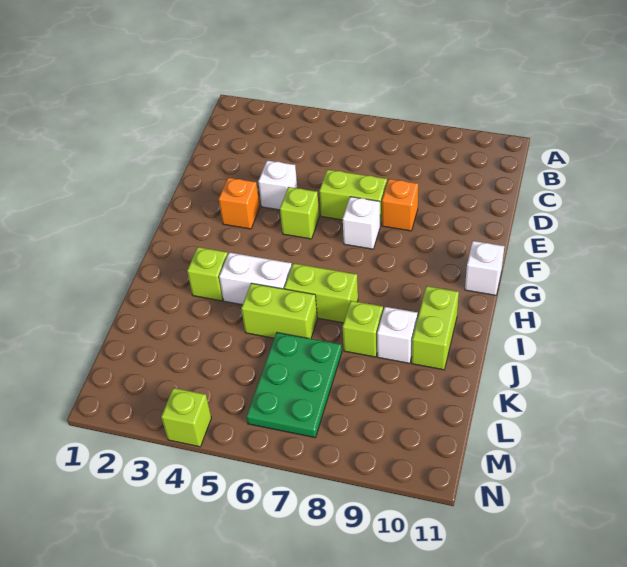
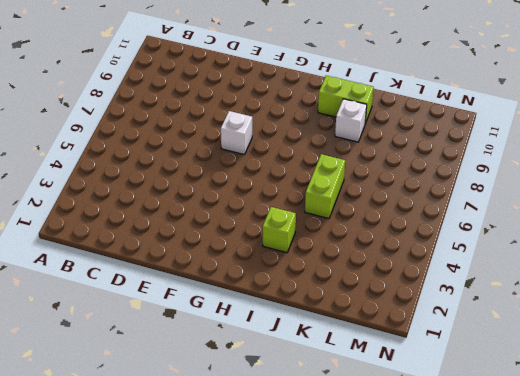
none -> white brick E4 level 1
none -> lime brick E6:E7 level 1
none -> orange brick E8 level 1

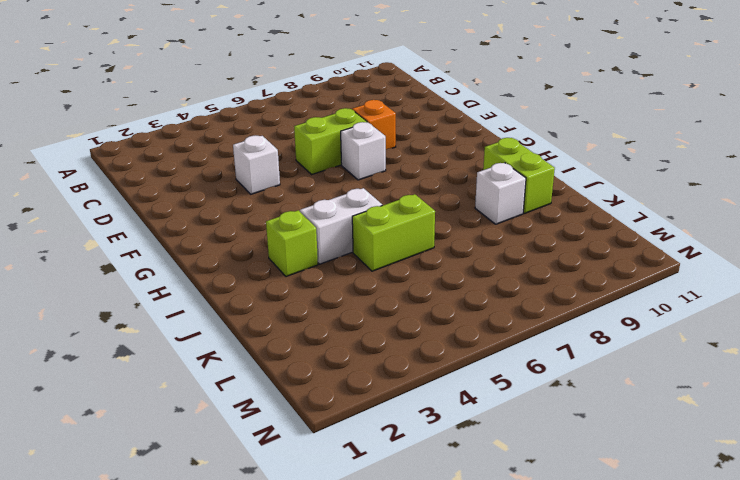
none -> orange brick F3 level 1
none -> lime brick F5 level 1
none -> white brick G11 level 1

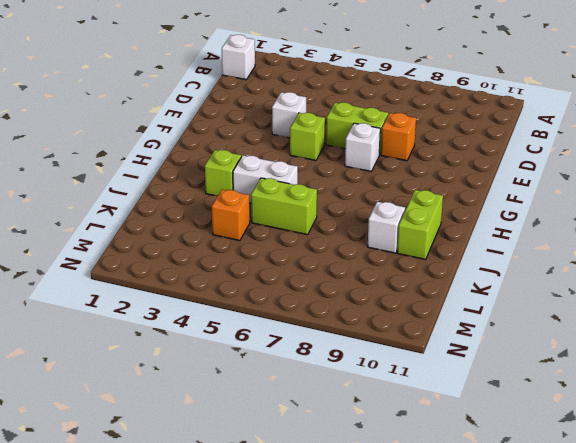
white brick B1 level 1 -> white brick G11 level 1
orange brick K4 level 1 -> orange brick F3 level 1
none -> lime brick I6:I7 level 1
none -> lime brick J8 level 1
none -> green plate K6:M7 level 1

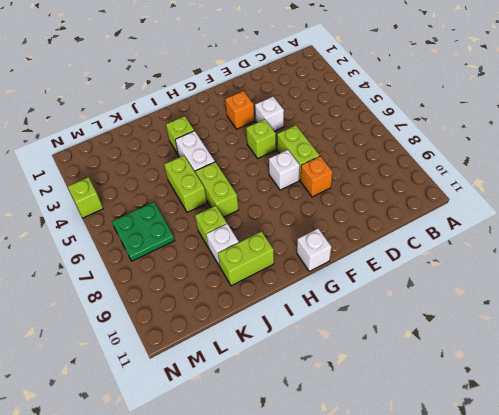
green plate L6:M7 level 1 -> green plate K6:M7 level 1

